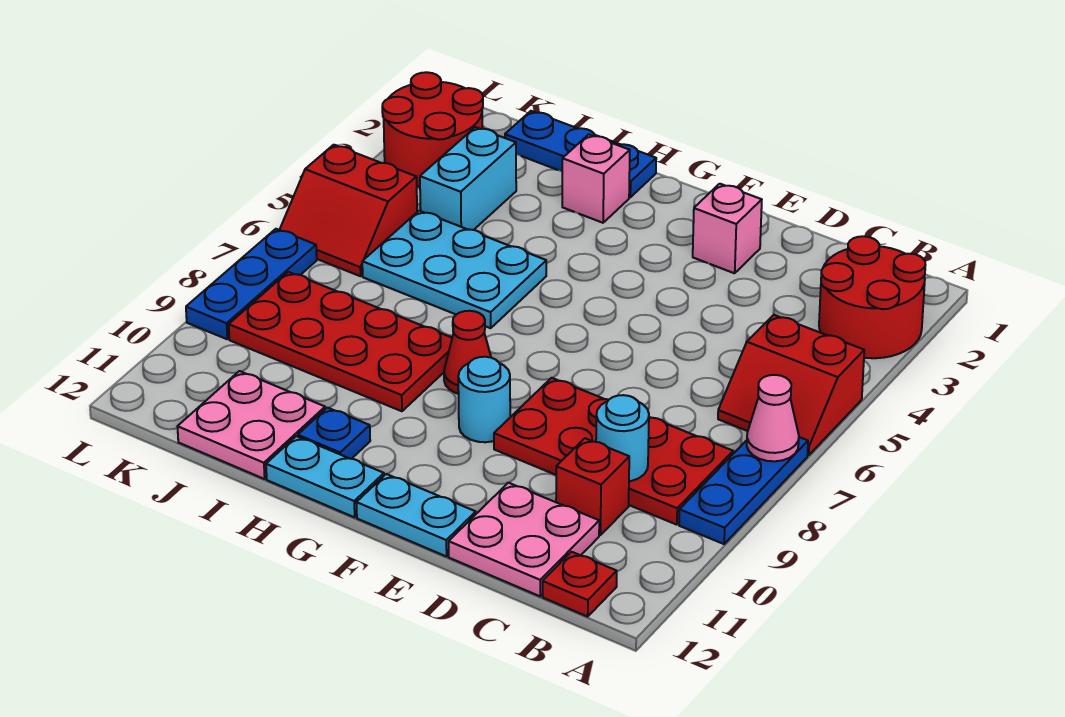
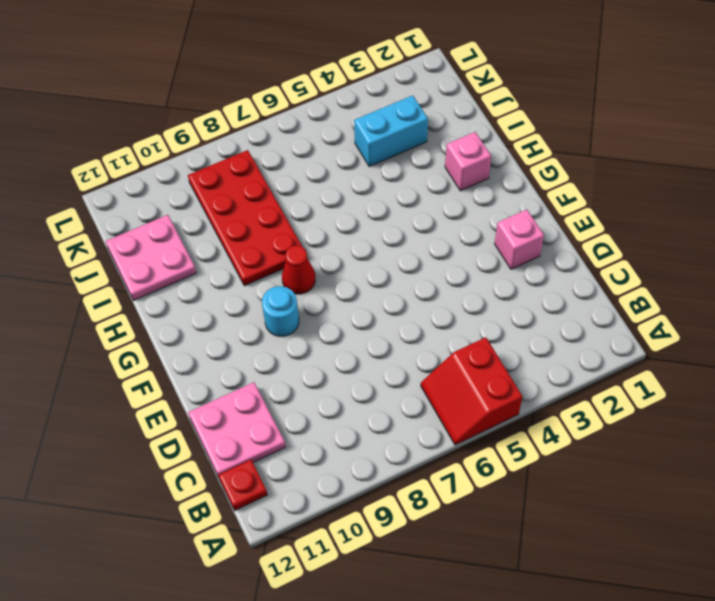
none -> red round brick A2:B3 level 1
none -> blue plate A7:A9 level 1
none -> red plate B8:E9 level 1

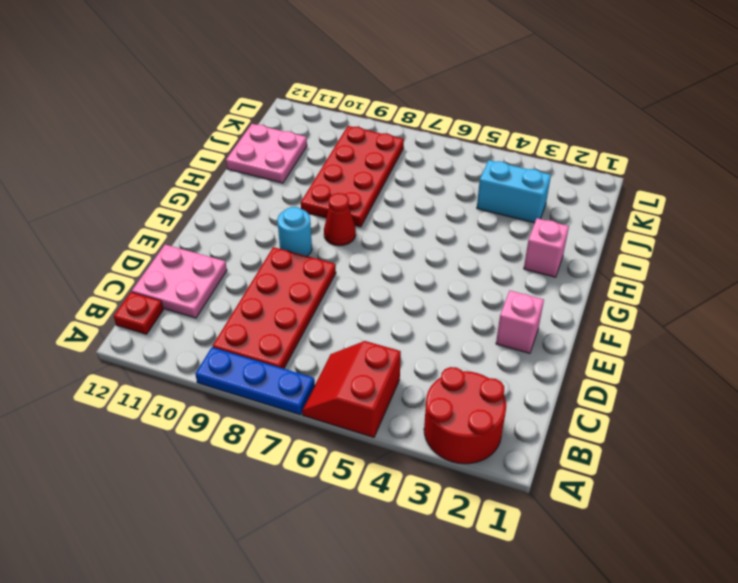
none -> red brick C10 level 1
none -> cyan plate E12:F12 level 1
none -> cyan plate G12:H12 level 1

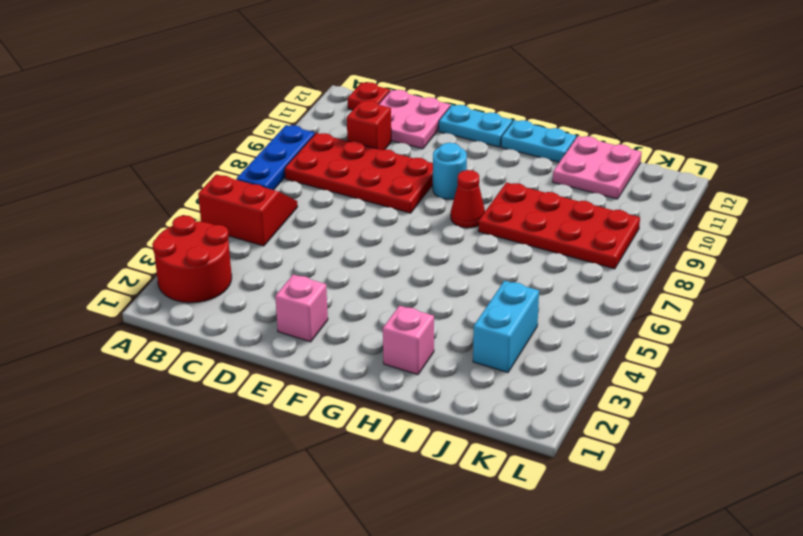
none -> blue plate H1:J1 level 1
none -> cyan plate H5:J6 level 1
none -> blue plate H11 level 1

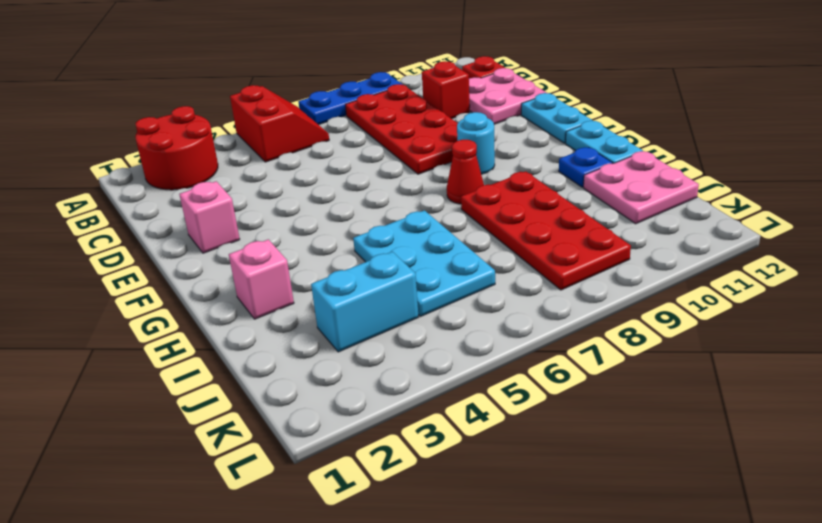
none -> blue plate H1:J1 level 1
none -> red round brick K2:L3 level 1
none -> red slope K5:L6 level 1 top 5

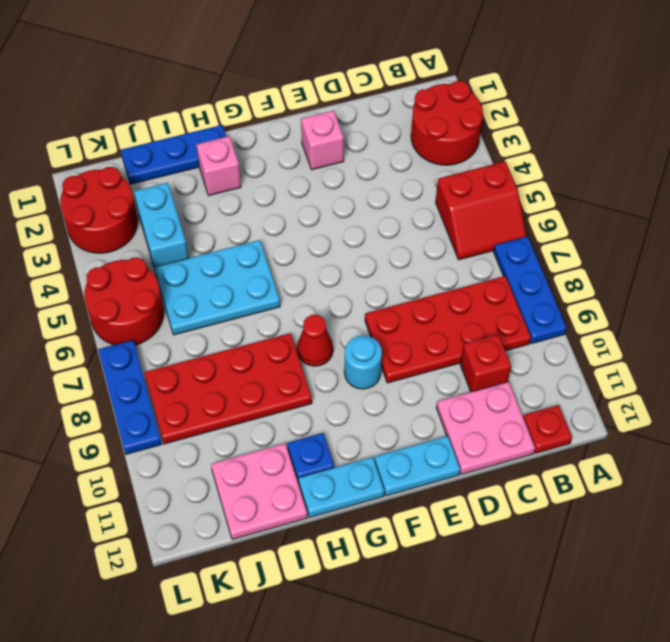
red round brick K5:L6 level 1 -> red slope K5:L6 level 1 top 5
none -> pink cone A7 level 2
none -> cyan round brick C9 level 2

